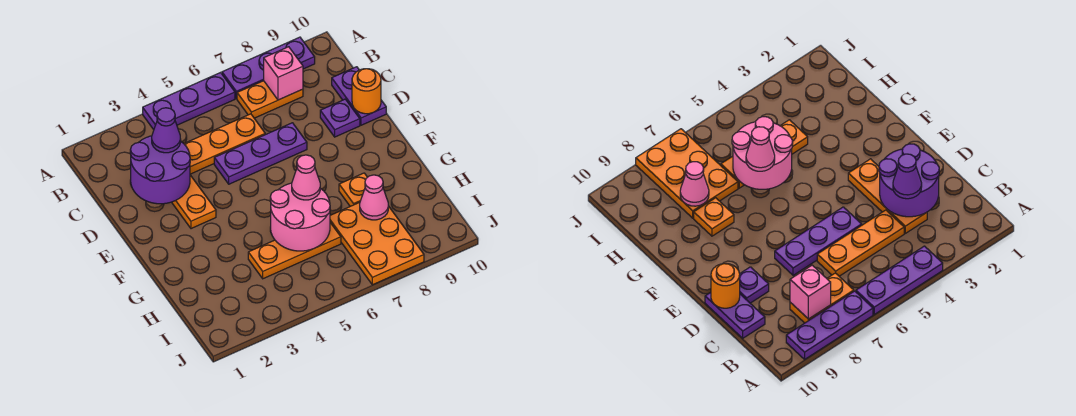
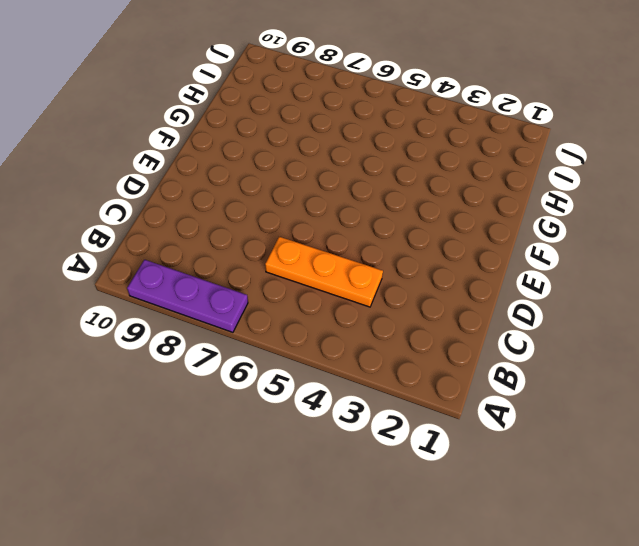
none -> purple plate A4:A6 level 1
none -> orange plate B7:B8 level 1
none -> orange plate C3:E3 level 1

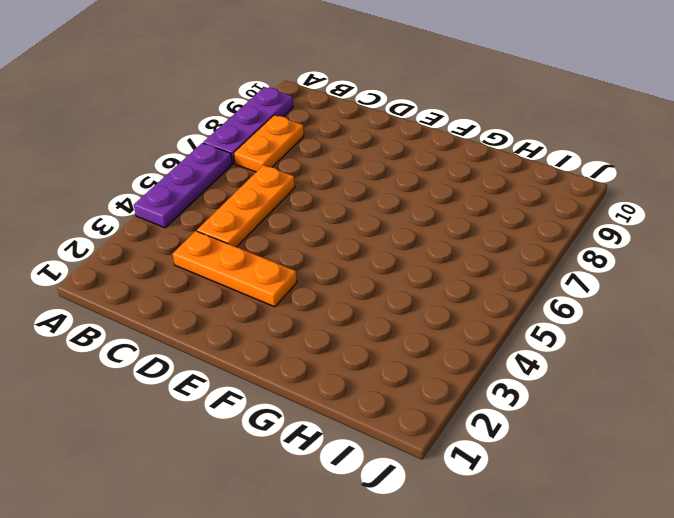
none -> purple plate C10:D10 level 1
none -> purple plate D5:D7 level 1
none -> purple plate D9 level 1

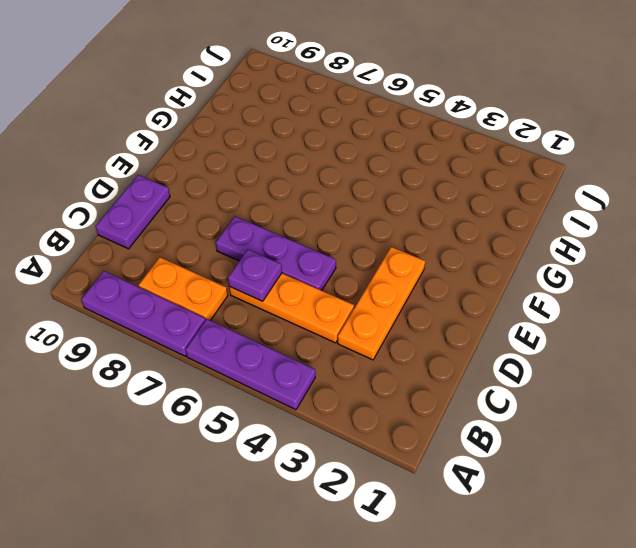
purple plate C6 level 2 -> purple plate D9 level 1
none -> orange plate G8 level 1
none -> orange plate H4:H6 level 1
none -> orange plate H7:J8 level 1

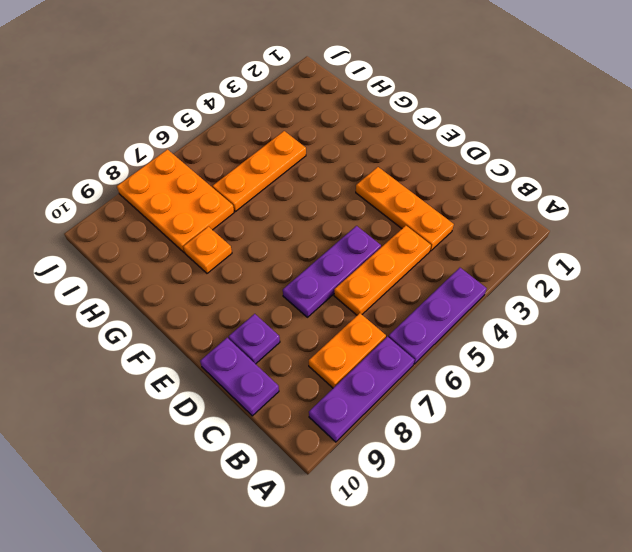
none -> pink brick B8 level 2
none -> purple round brick C2:D3 level 2
none -> orange round brick D10 level 2

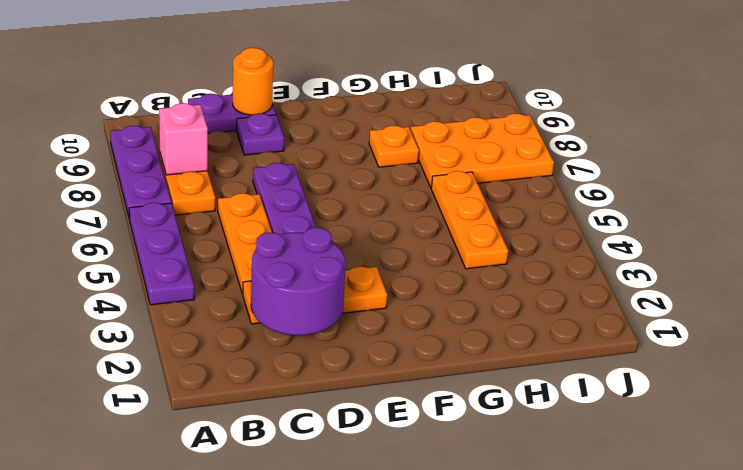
none -> pink round brick G5:H6 level 2
none -> pink cone H8 level 2
none -> purple cone C3 level 3

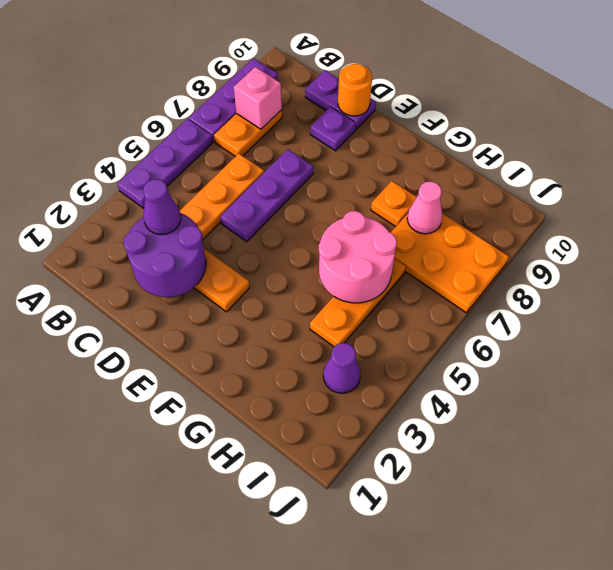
purple cone I3 level 1 -> none
none -> pink cone G6 level 3

